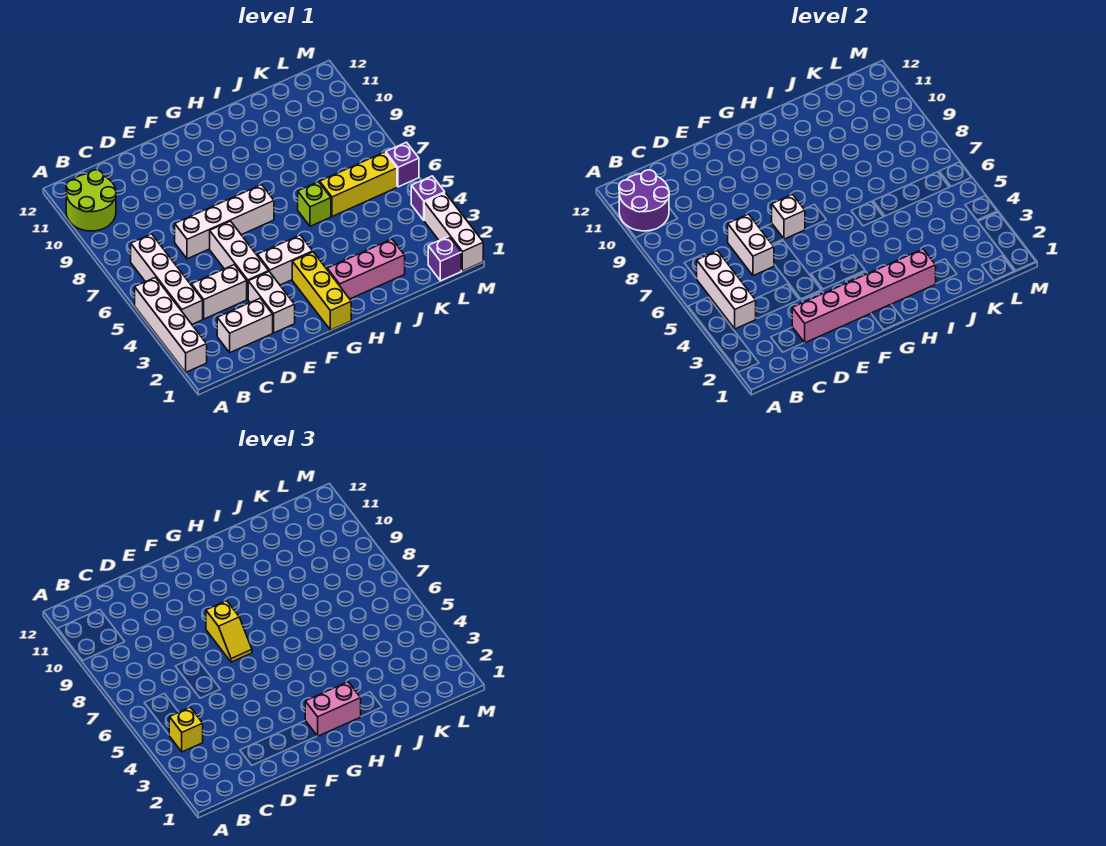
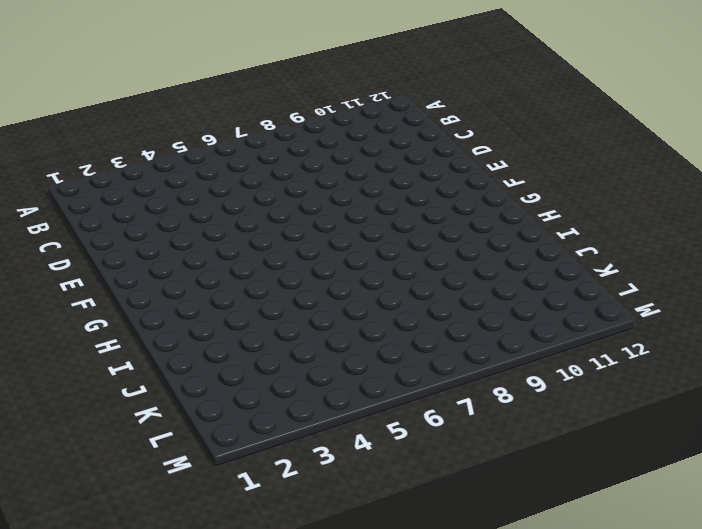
none -> white brick A2:A5 level 1
none -> lime round brick A10:B11 level 1
none -> white brick B4:B7 level 1

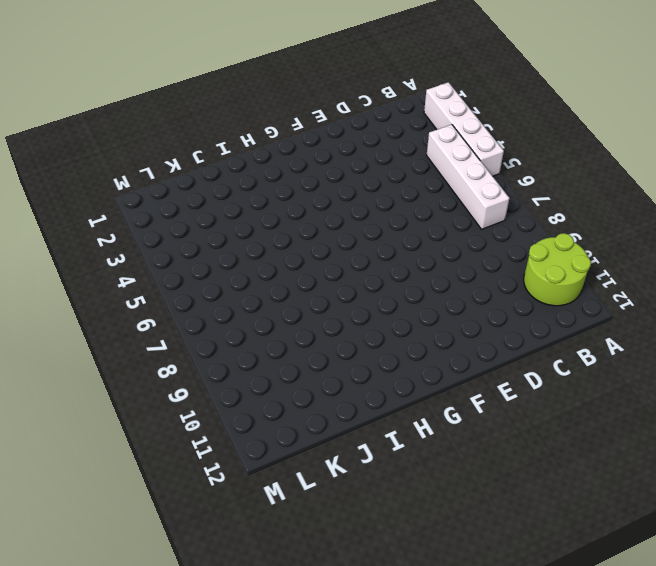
none -> white brick C2:D2 level 1
none -> white brick C4:D4 level 1
none -> white brick D7:G7 level 1

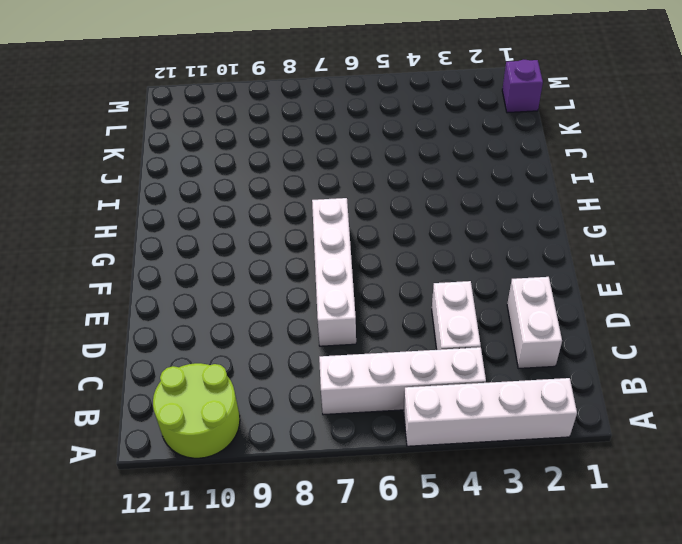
none -> white brick E2:E3 level 1
none -> white brick E4:E6 level 1
none -> white brick F4:G4 level 1

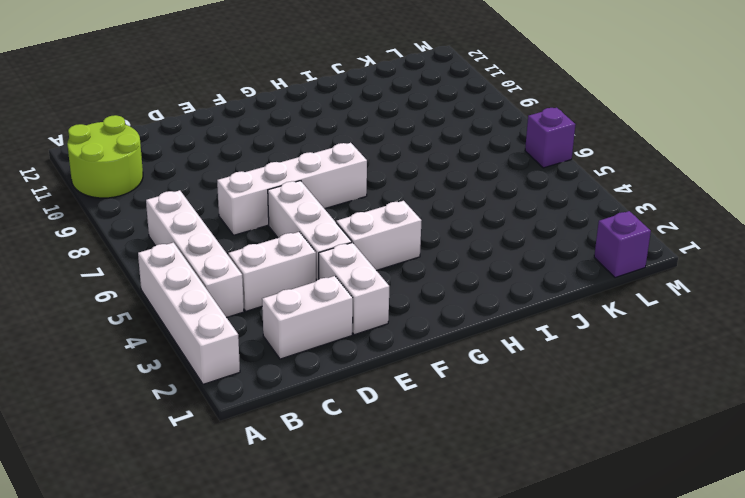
none -> yellow brick G1:G3 level 1
none -> pink brick H2:J2 level 1
none -> lime brick I6 level 1

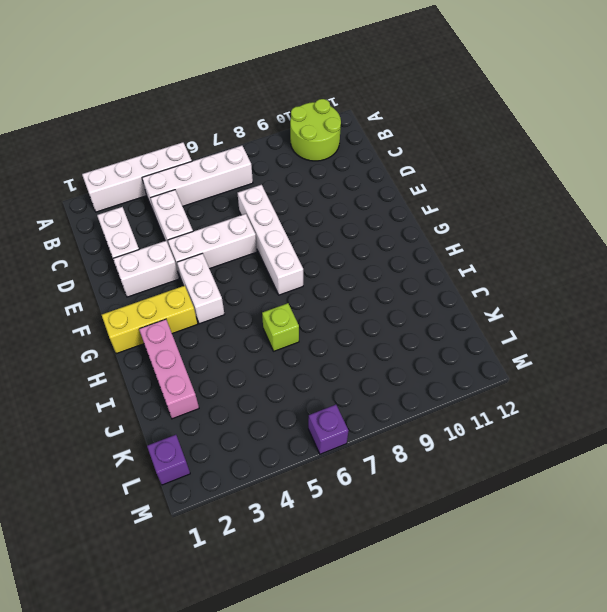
none -> yellow brick J6:L6 level 1
none -> white brick M1:M3 level 1
none -> purple brick M4 level 1

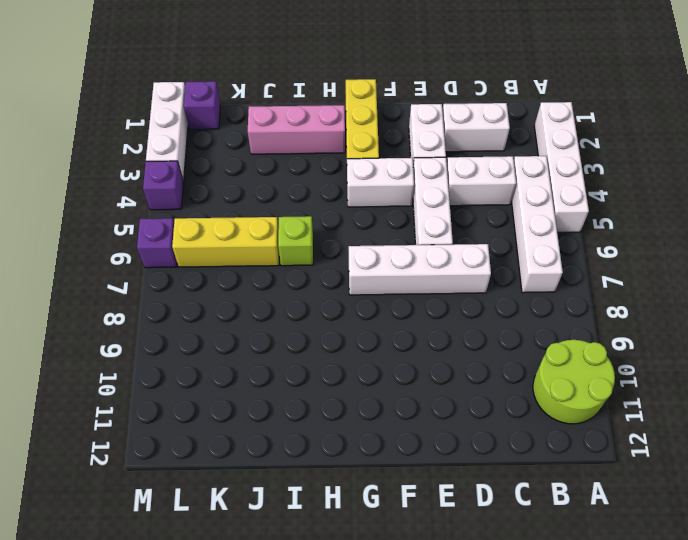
none -> purple round brick A10:B11 level 2
none -> white brick B4:B6 level 2
none -> pink brick D2:I2 level 2

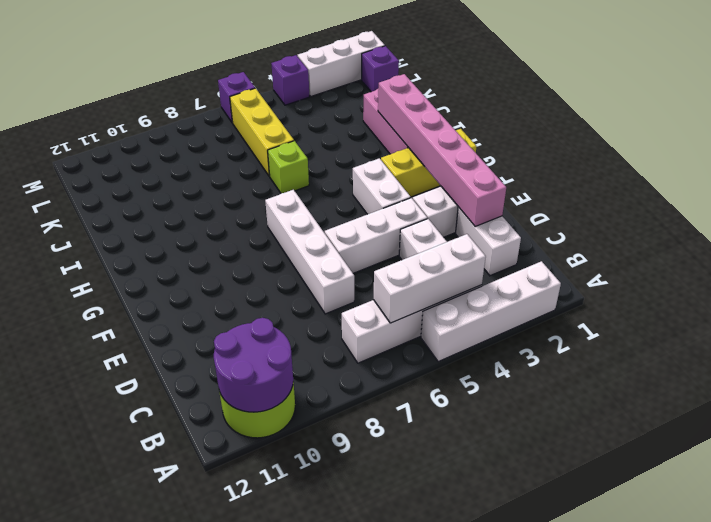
none -> white brick D6:D7 level 2
none -> white brick F7 level 2
none -> yellow brick B4 level 3

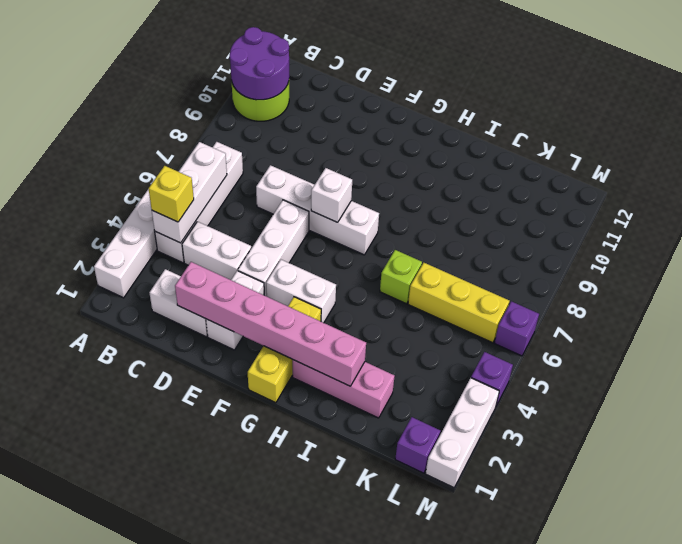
none -> white brick D6:D7 level 2
none -> yellow slope F7:F8 level 3 top 8
none -> pink brick G2:H2 level 3

